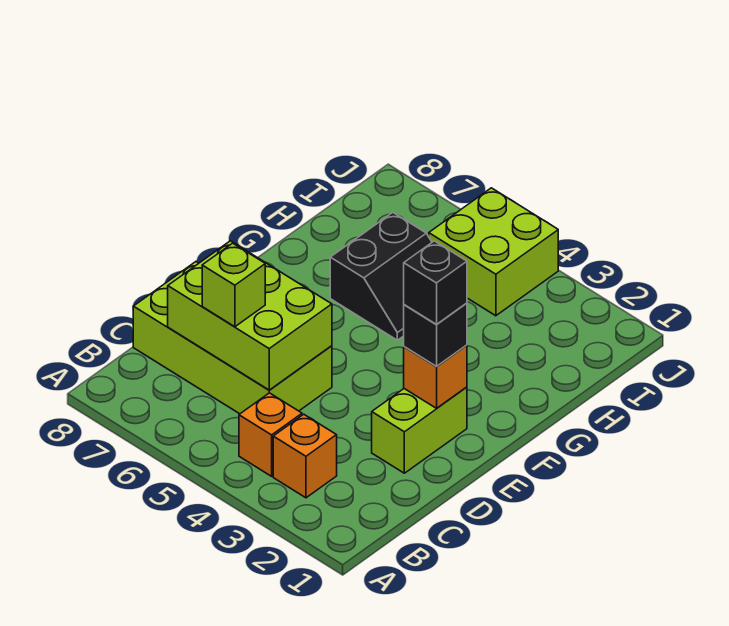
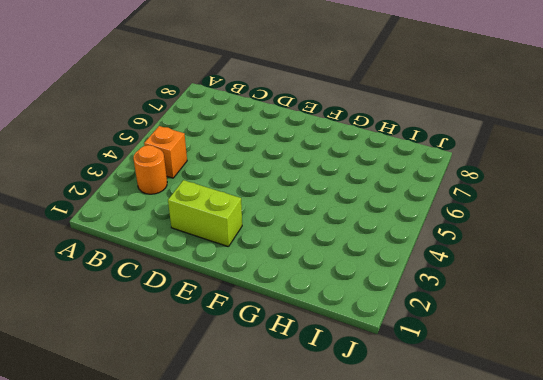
orange round brick B3 level 1 -> orange brick B3 level 1
none -> lime brick C5:D8 level 1
none -> black slope G5:H6 level 1 top 6

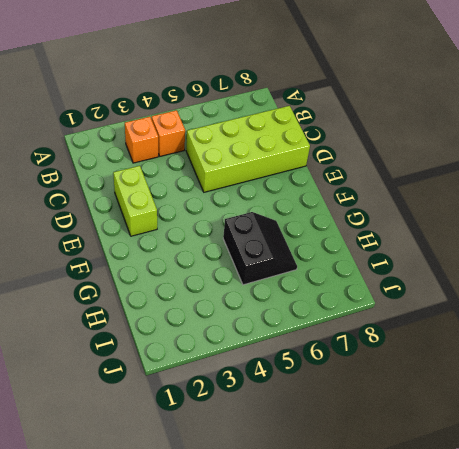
black slope G5:H6 level 1 top 5 -> black slope G5:H6 level 1 top 6
none -> lime brick I4:J5 level 1
none -> lime brick C5:D7 level 2

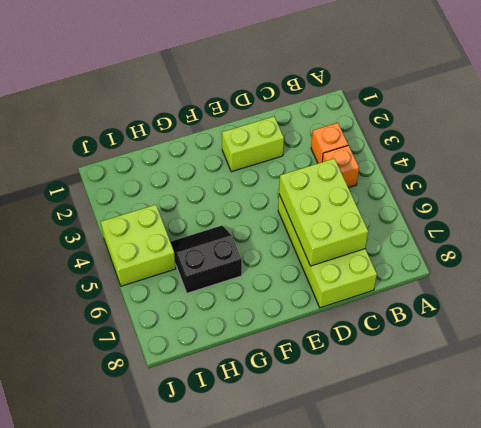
none -> orange brick E2 level 2
none -> lime brick C6 level 3

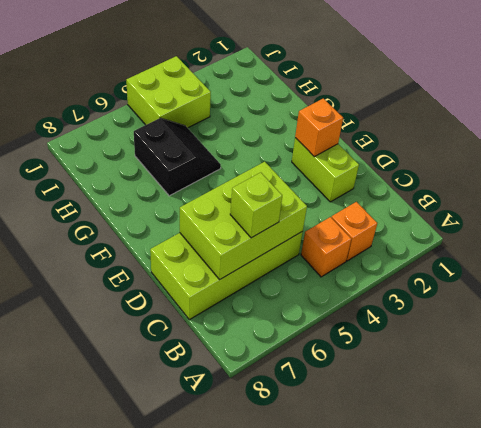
none -> black brick E2 level 3
none -> black brick E2 level 4

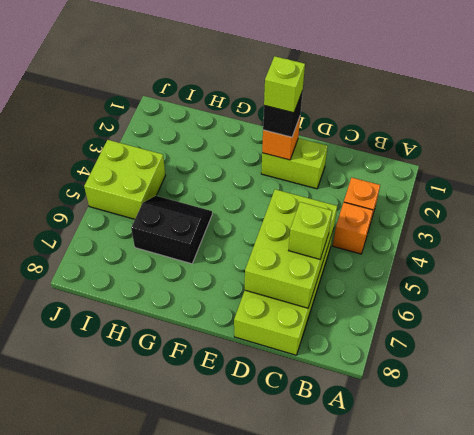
lime brick E2 level 4 -> black brick E2 level 4

